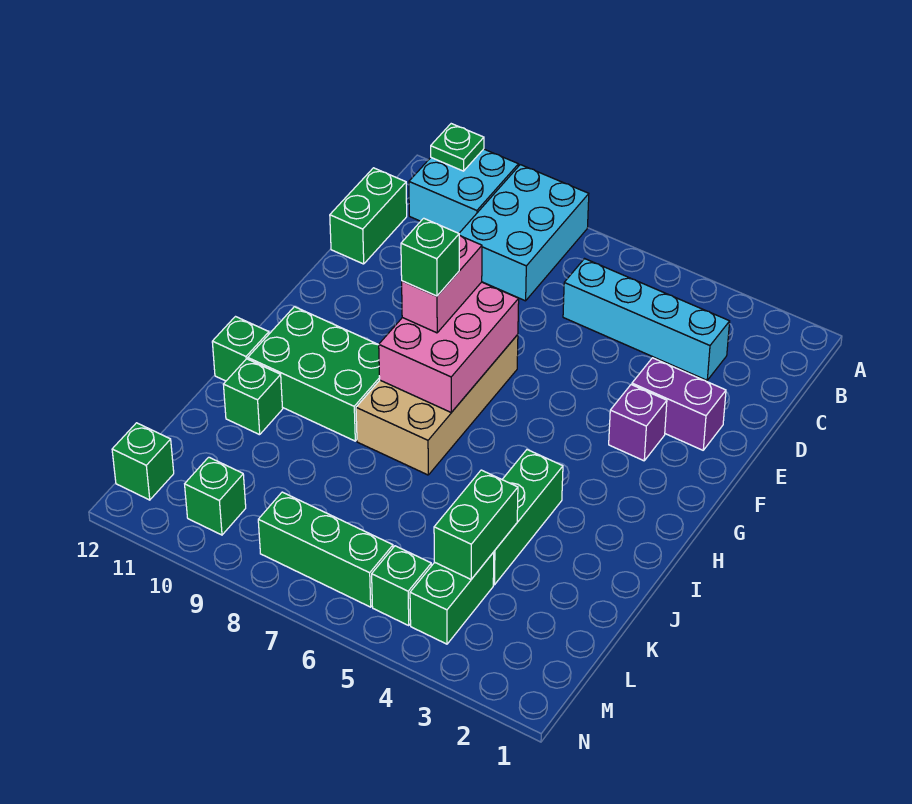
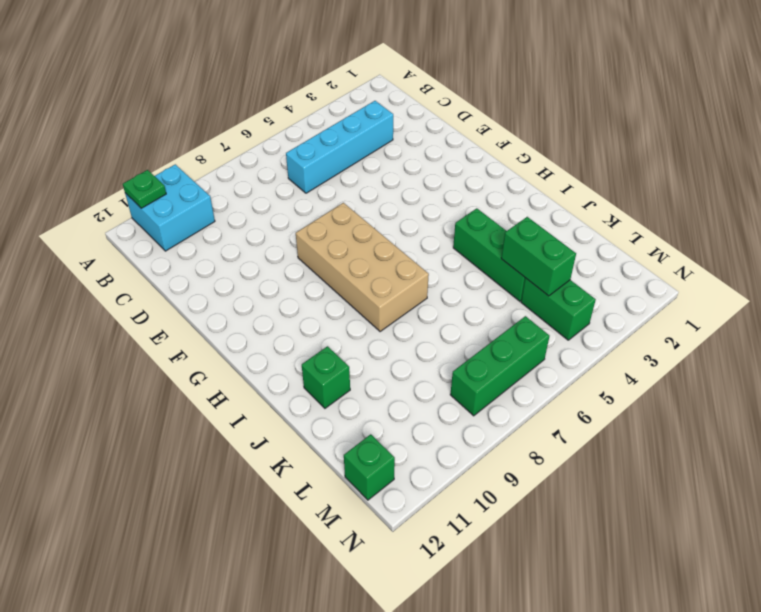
none -> cyan brick A8:C9 level 1
none -> green brick C12:D12 level 1
none -> purple brick E2:E3 level 1

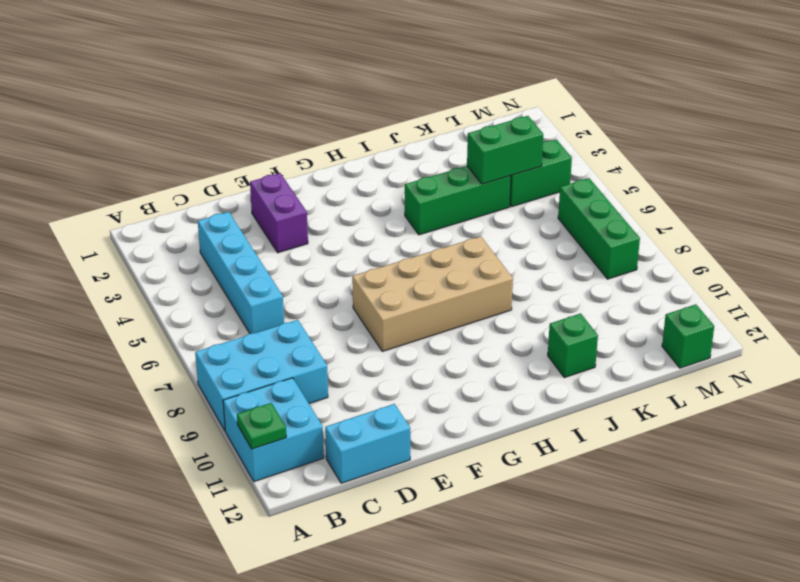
cyan brick C12:D12 level 1 -> green brick C12:D12 level 1
none -> purple brick F3 level 1
none -> green brick H9:I11 level 1
none -> green brick I12 level 1

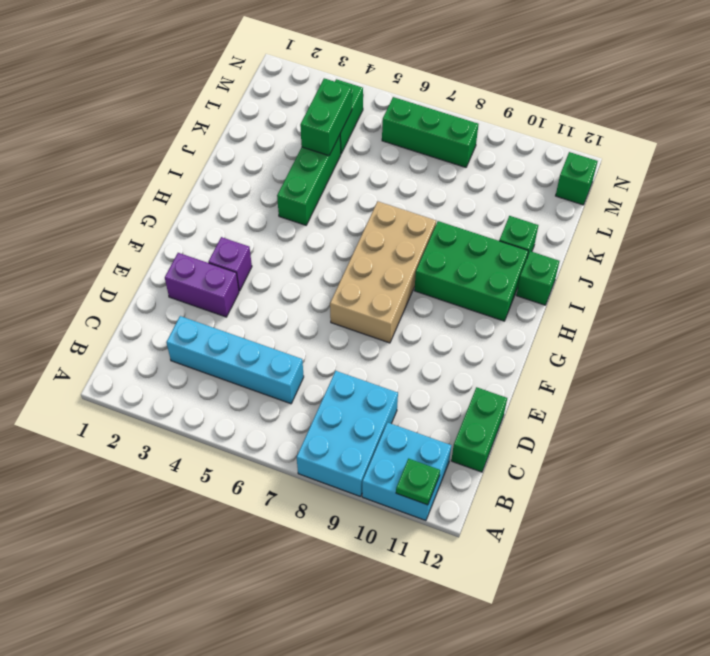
none -> green brick M5 level 1
none -> green brick M10 level 1
none -> pink brick F7:H8 level 2

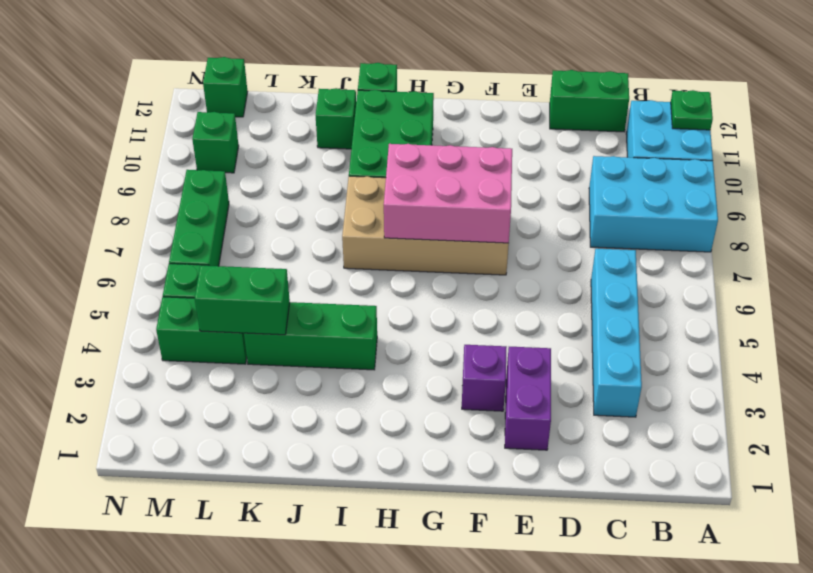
none -> pink brick F8:G8 level 3
none -> green brick G8 level 4

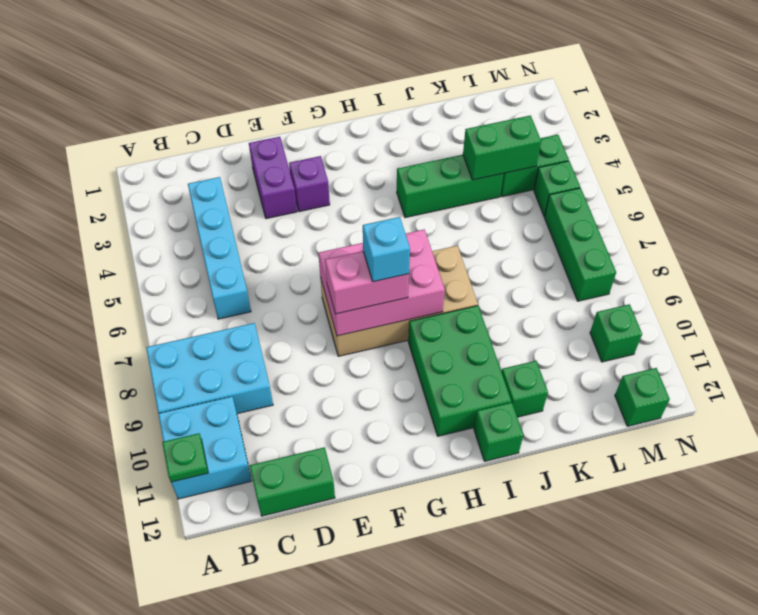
cyan brick G8 level 4 -> green brick G8 level 4

